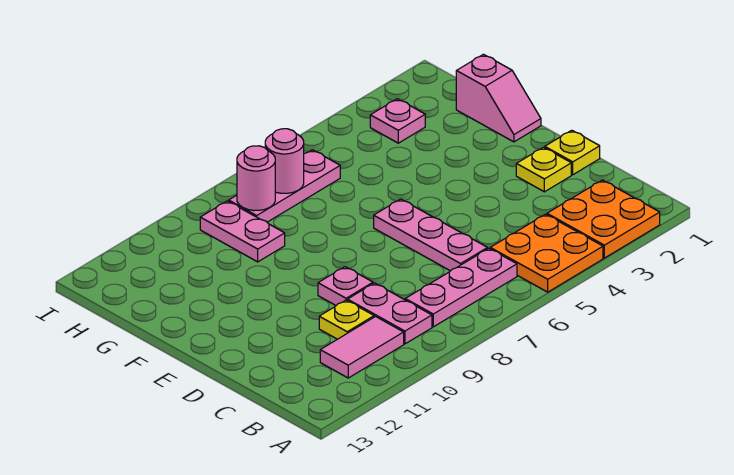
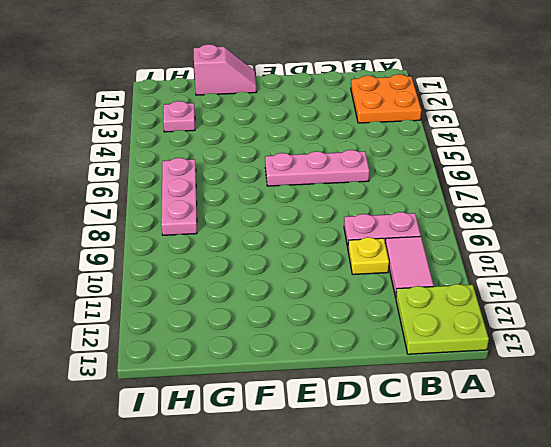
lime plate A12:B13 level 1 -> none
none -> orange plate A4:B5 level 1
none -> pink plate B6:B8 level 1
none -> yellow plate D1 level 1

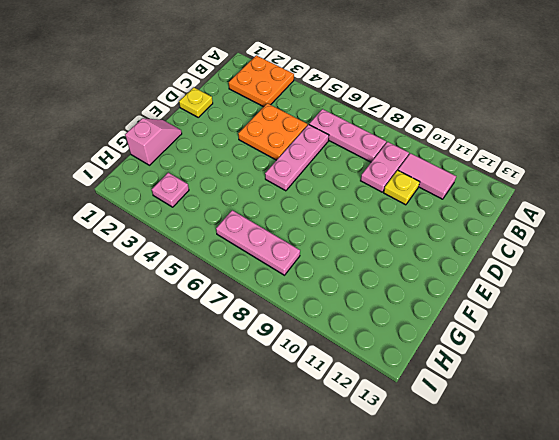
orange plate C4:D5 level 1 -> orange plate A4:B5 level 1
none -> yellow plate D2 level 1
none -> pink plate D9 level 1
none -> pink plate G9:H9 level 1

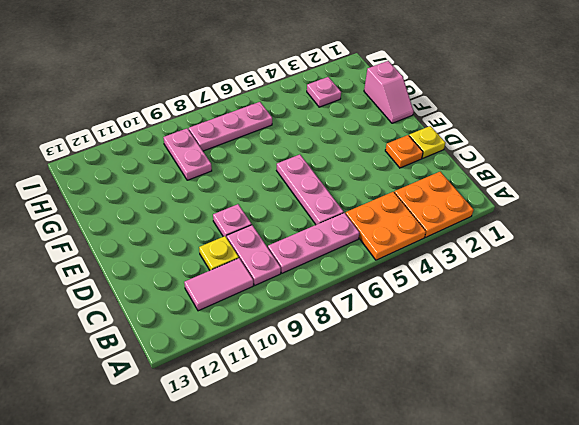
orange plate D2 level 1 -> yellow plate D2 level 1
none -> pink round brick H7 level 2
none -> pink round brick H8 level 2

